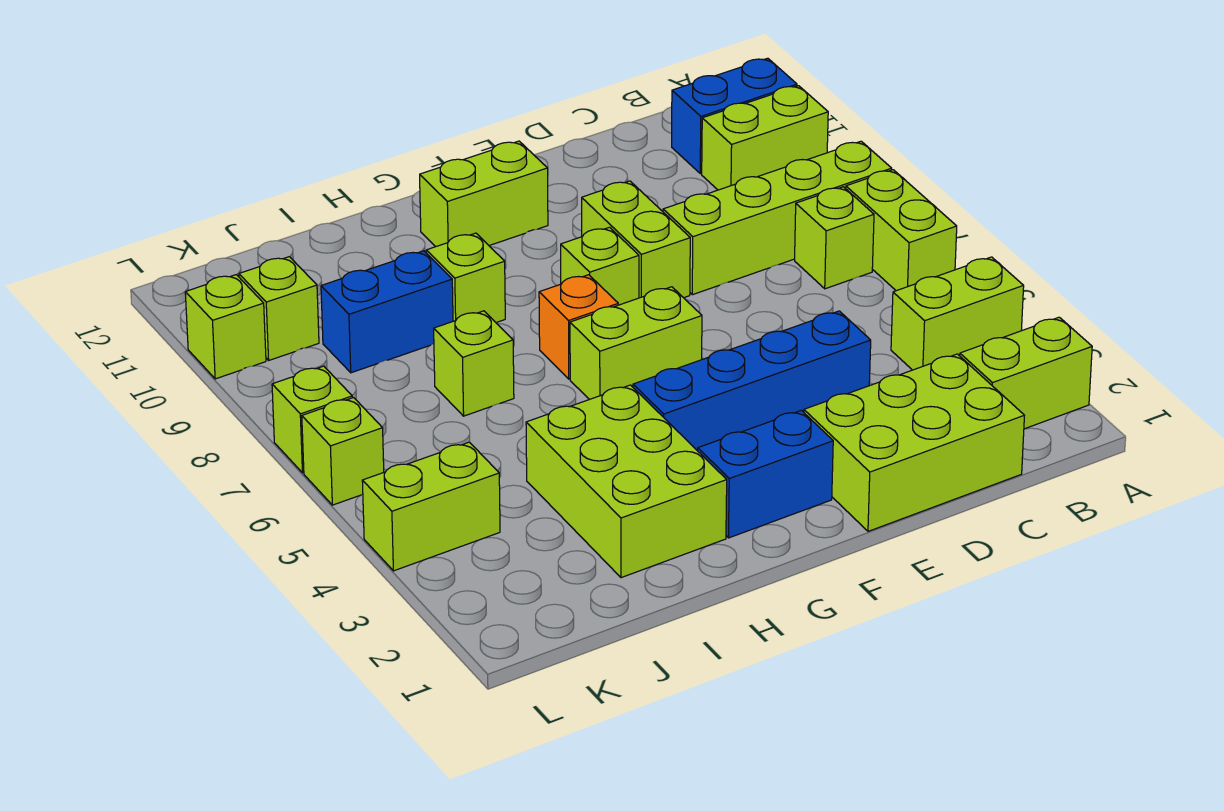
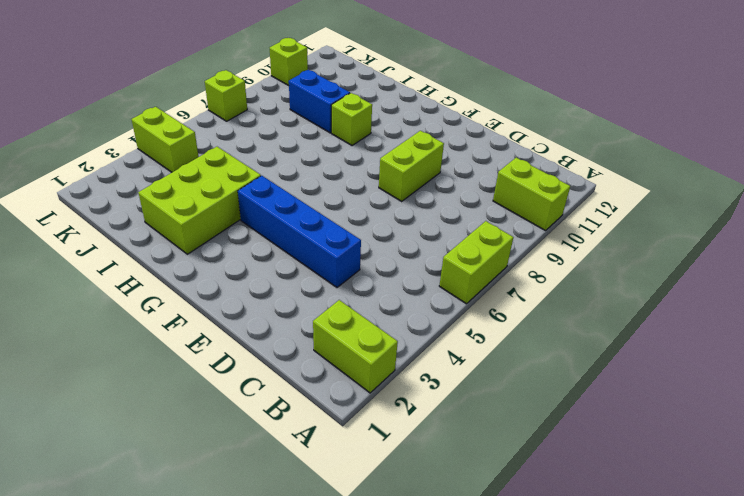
none -> lime brick A4:B4 level 1
none -> lime brick A8:D8 level 1
none -> blue brick A11:B11 level 1

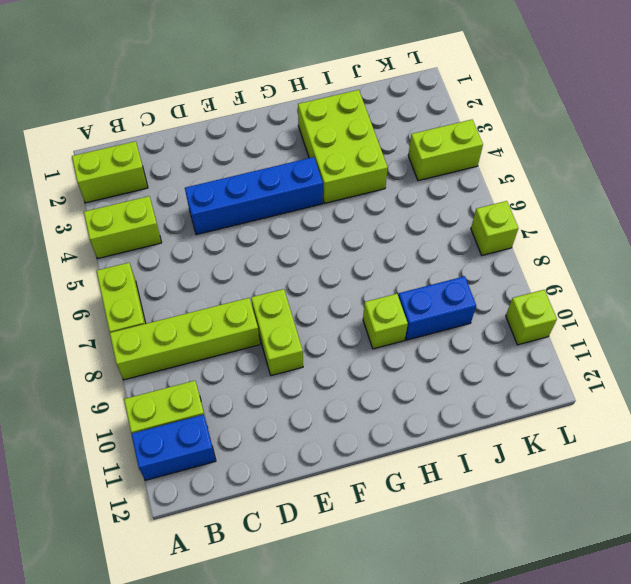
none -> lime brick B7 level 1
none -> lime brick C1:E2 level 1
none -> blue brick F2:G2 level 1

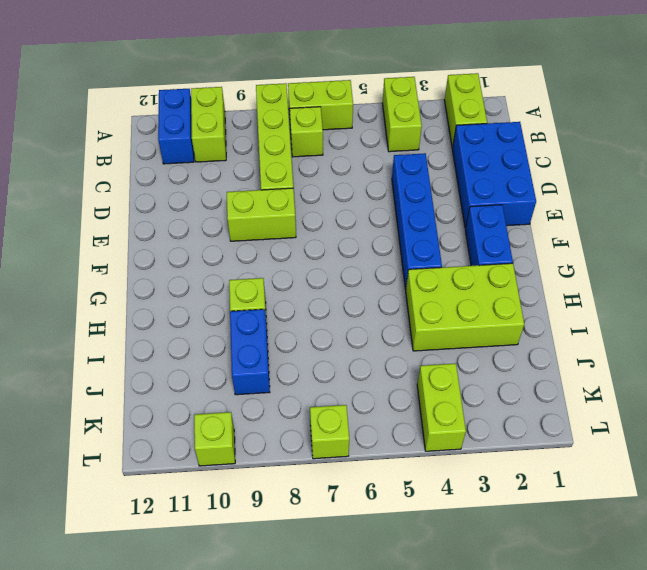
blue brick C1:E2 level 1 -> lime brick C1:E2 level 1
none -> lime brick F6:G6 level 1
none -> lime brick F8 level 1
none -> lime brick F11:G11 level 1

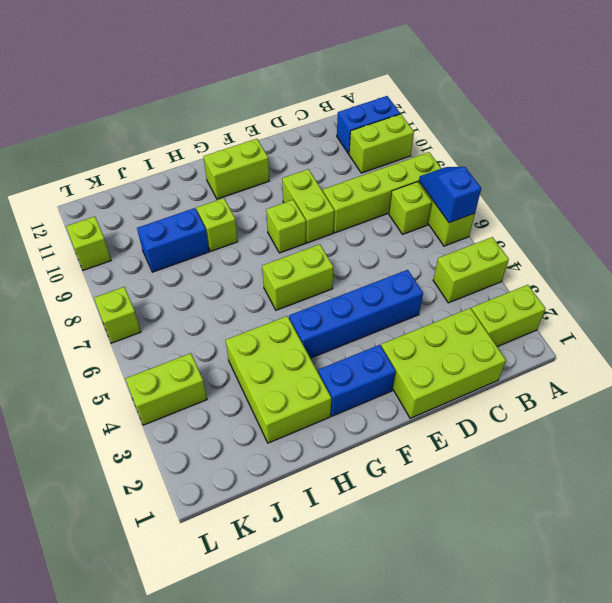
blue slope A6:A7 level 2 top 6 -> none
none -> orange brick G7 level 1
none -> lime brick I7 level 1
none -> lime brick K10 level 1

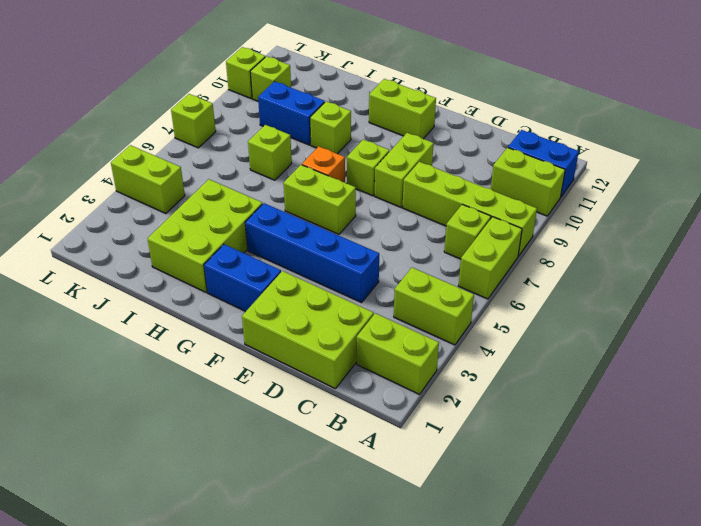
none -> lime brick L6 level 1

